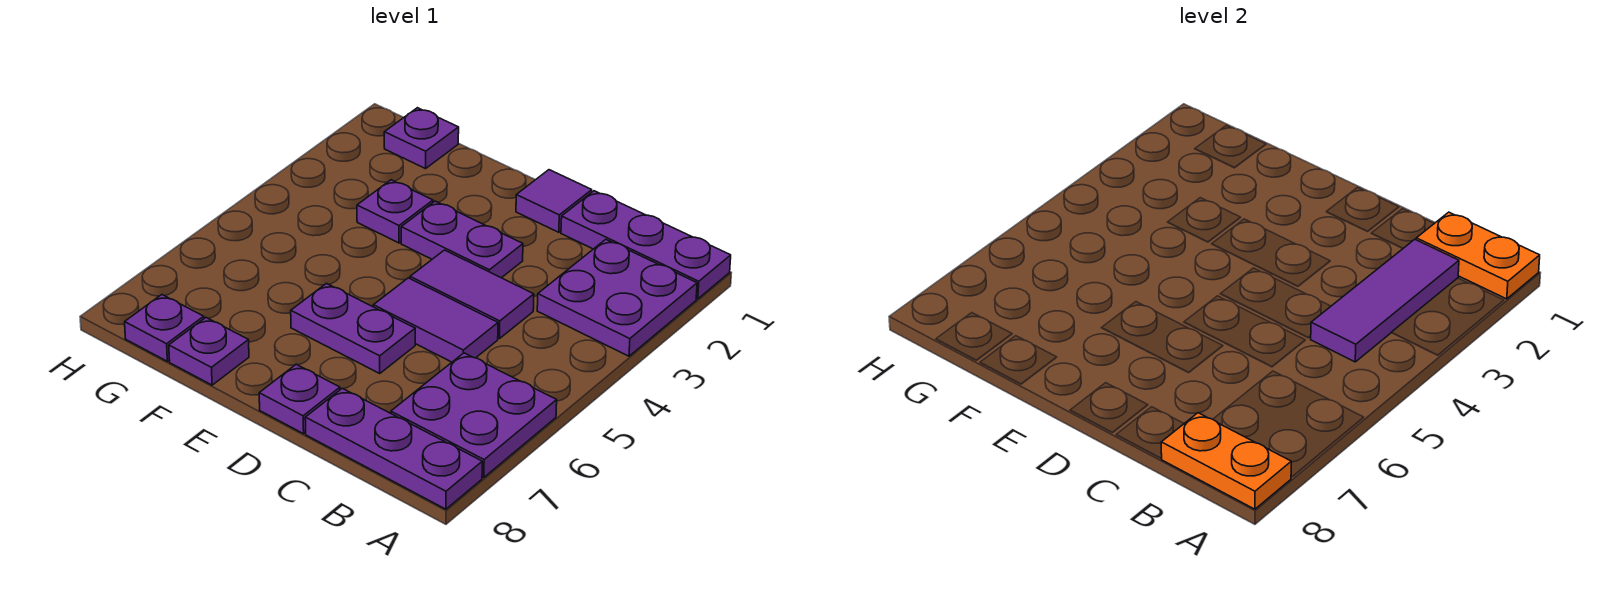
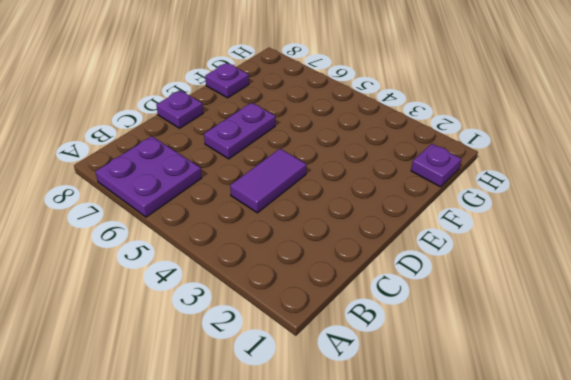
none -> purple plate A1:C1 level 1
none -> purple plate A2:B3 level 1
none -> purple plate A8:C8 level 1

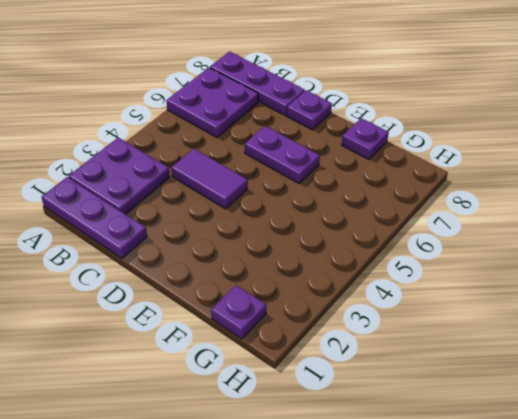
none -> purple tile C5:D5 level 1
none -> purple tile D1 level 1
none -> purple plate D3:E3 level 1

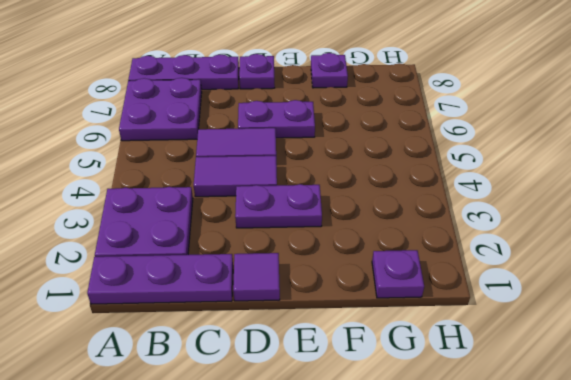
none -> purple plate F3 level 1
none -> purple plate G8 level 1
none -> orange plate A1:B1 level 2

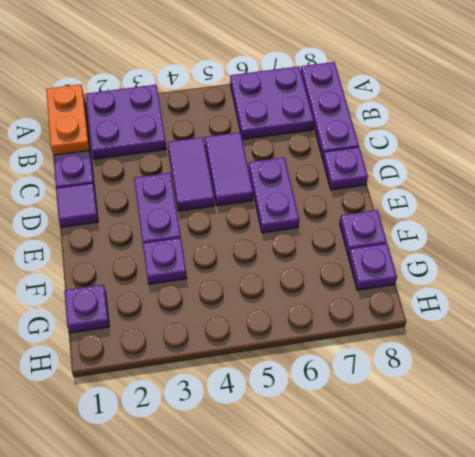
none -> orange plate A8:B8 level 2
none -> purple tile B2:B4 level 2

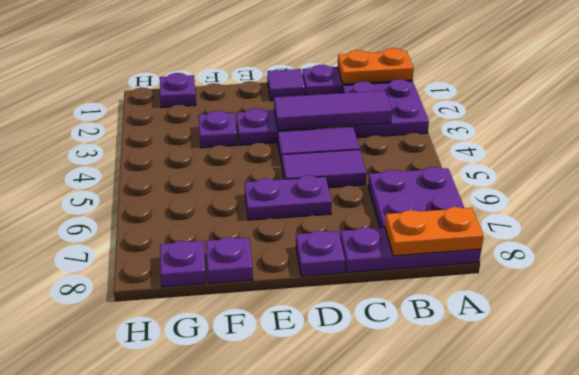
purple tile B3:D3 level 2 -> purple tile B2:B4 level 2

